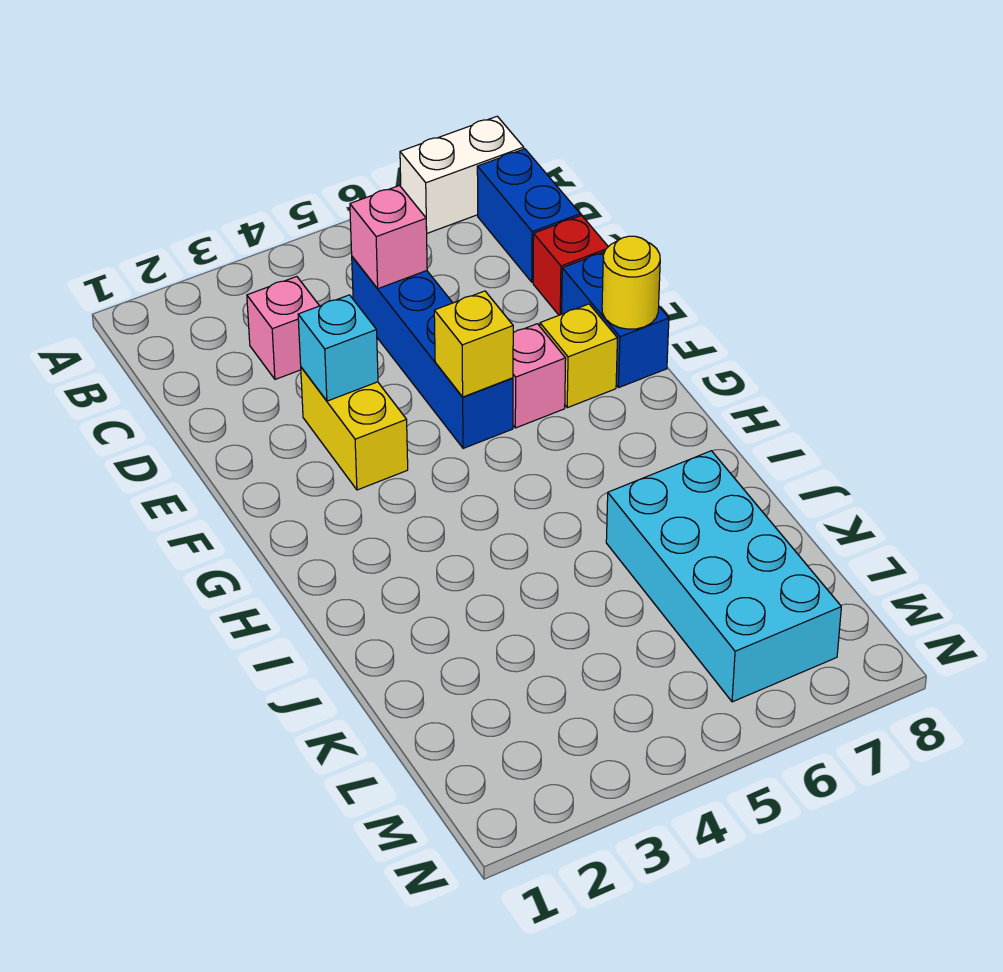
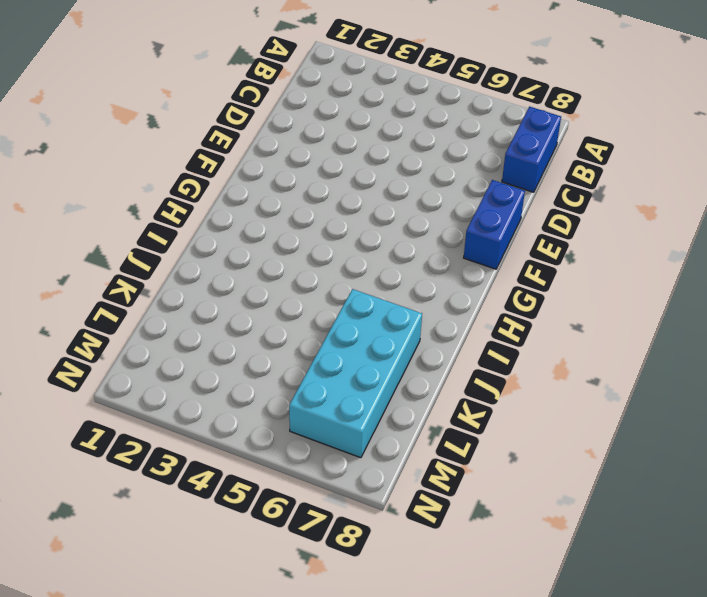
none -> white brick A7:A8 level 1
none -> pink brick C3 level 1
none -> blue brick C5:F5 level 1

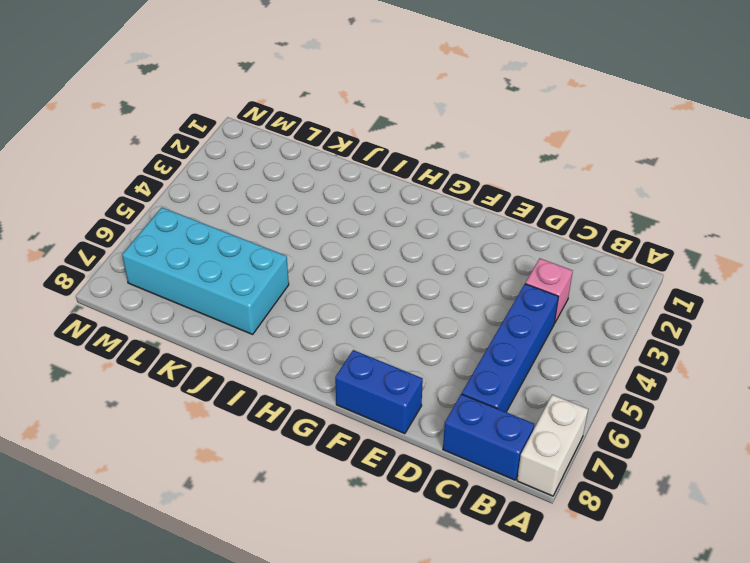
blue brick C4:C7 level 1 -> blue brick C5:F5 level 1
none -> red brick D8 level 1
none -> yellow brick E3:F3 level 1
none -> pink brick F6 level 1

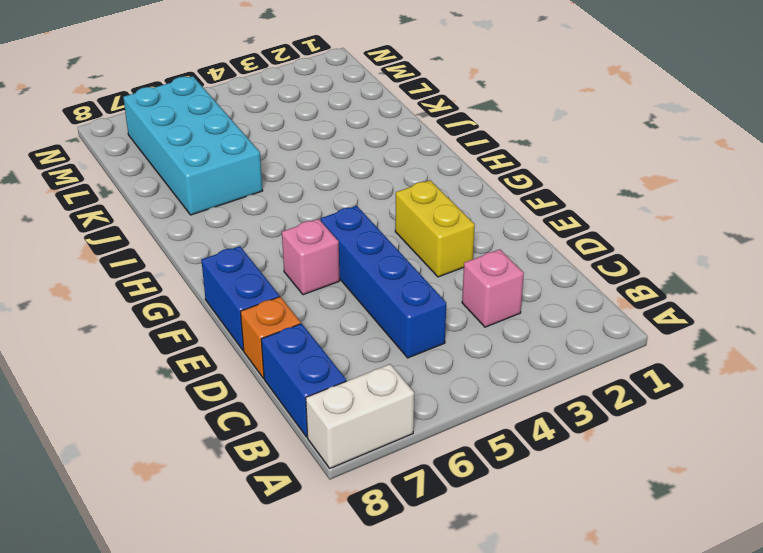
orange brick D8 level 1 -> red brick D8 level 1
none -> yellow brick F7 level 1
none -> pink brick C5 level 2
none -> cyan brick E3 level 2

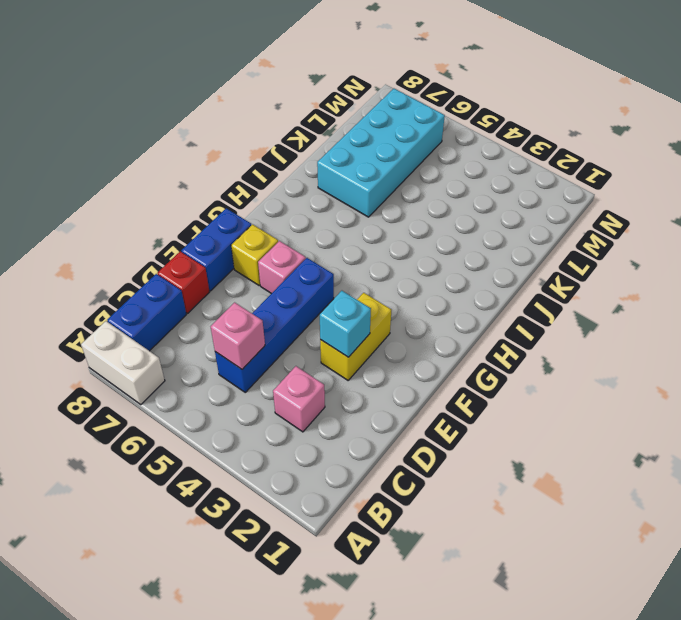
none -> yellow brick F5 level 2
none -> yellow round brick F8 level 2

